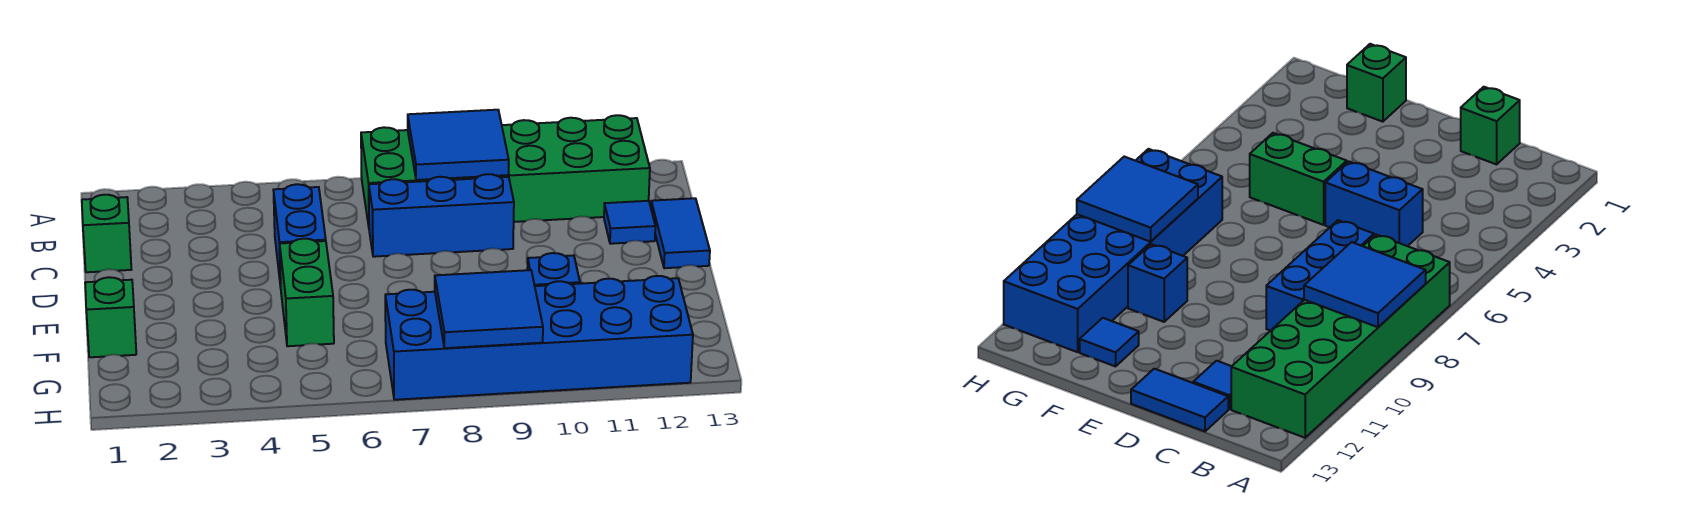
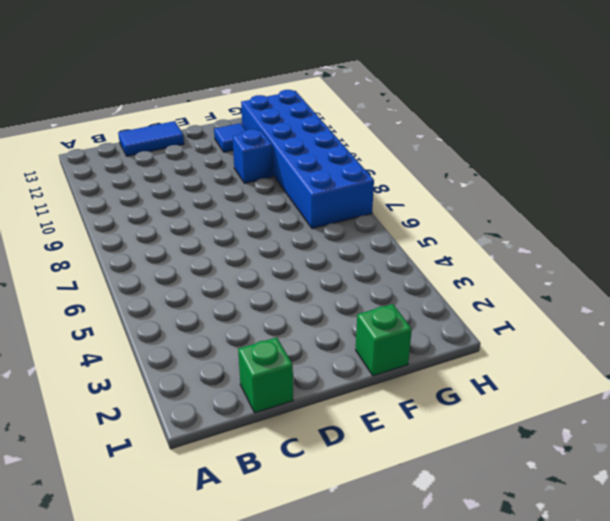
none -> green brick A7:B12 level 1
none -> blue brick C5:D5 level 1
none -> blue brick C7:C9 level 1

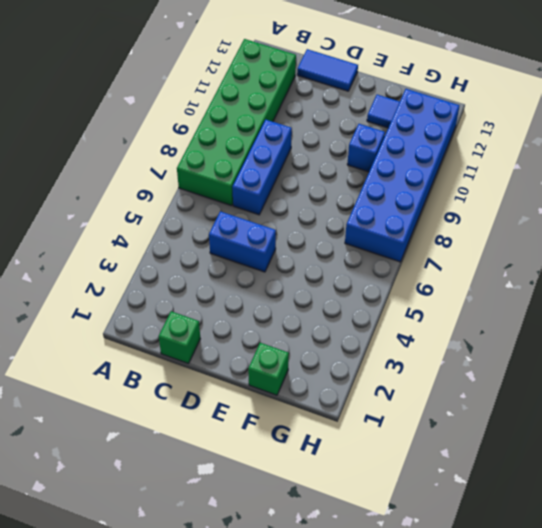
none -> blue tile C12 level 1
none -> green brick E5:F5 level 1
none -> blue tile A8:B9 level 2

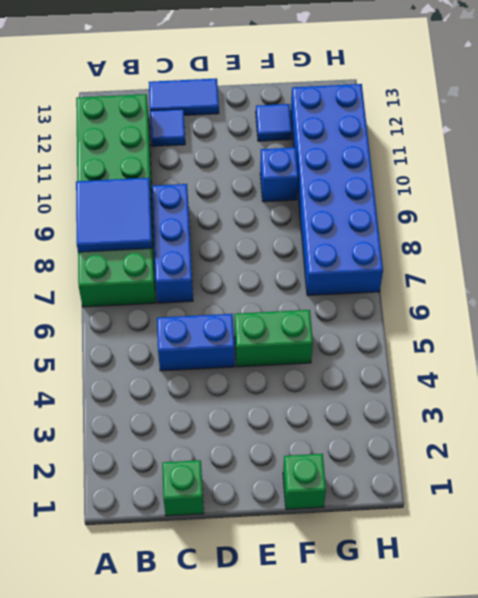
none -> blue tile G8:H9 level 2

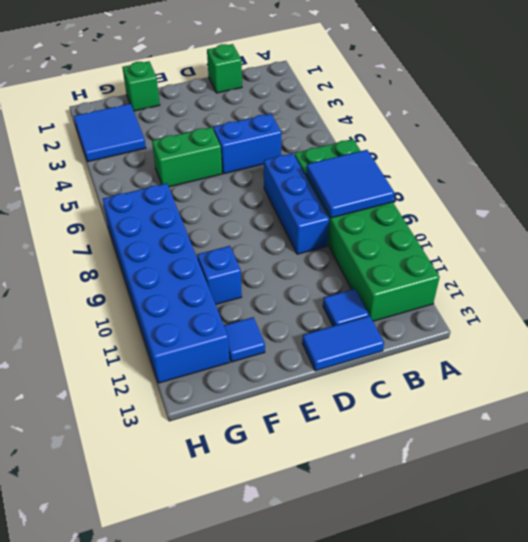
blue tile G2:H3 level 1 -> blue tile G8:H9 level 2

